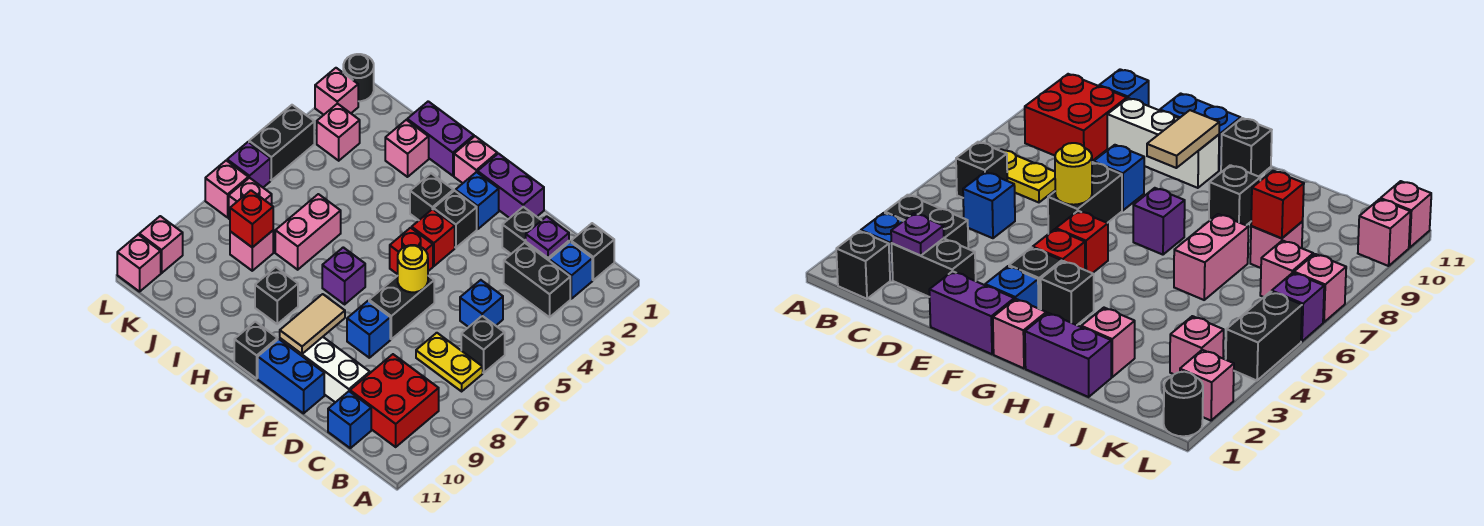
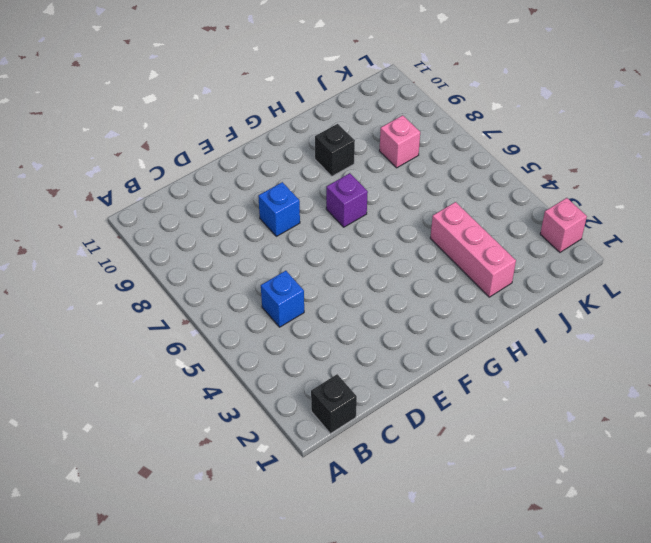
pink brick I2:I4 level 1 -> pink brick I2 level 1
none -> blue brick B2 level 1
none -> black brick B3:C3 level 1
none -> black brick B6 level 1
none -> yellow plate B7:C7 level 1

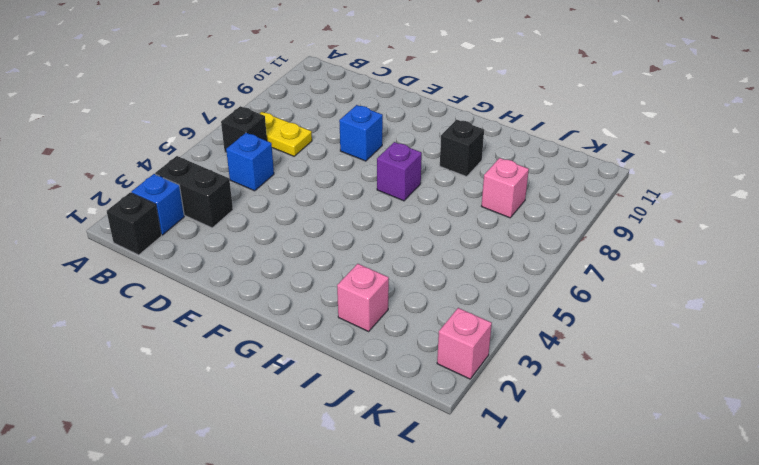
none -> red brick B9:C10 level 1
none -> black brick C2:D2 level 1
none -> blue brick C11 level 1
none -> white brick D10:F10 level 1

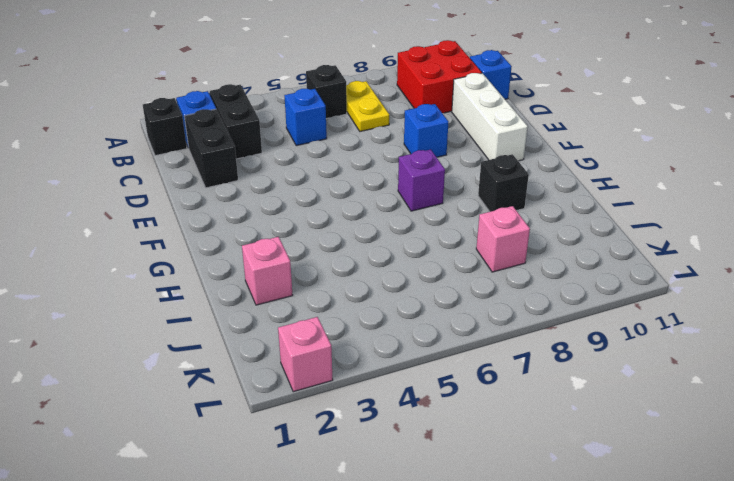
none -> purple brick E1:F1 level 1
none -> black brick E6:E7 level 1
none -> blue brick E11:F11 level 1
none -> blue brick F2 level 1

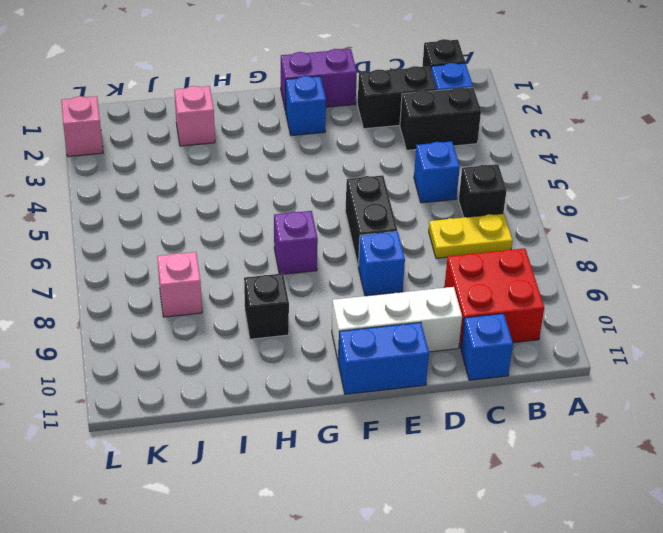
none -> black brick F3 level 1
none -> red brick F4 level 1
none -> red brick F5 level 1
none -> pink brick G1 level 1

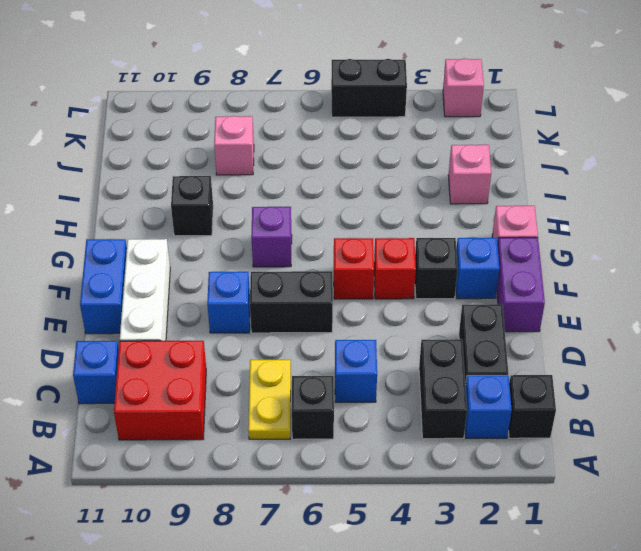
none -> black brick G3 level 1
none -> black brick G11 level 1
none -> purple brick H1:I1 level 1
none -> pink brick I6:I7 level 1

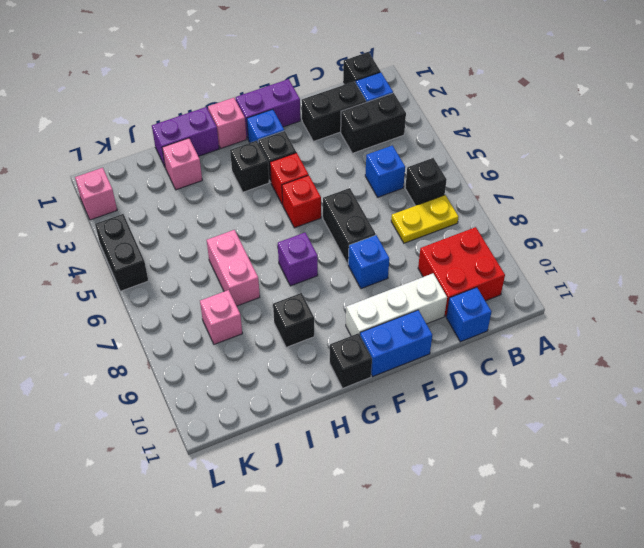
none -> pink brick K3 level 1
none -> pink brick K7 level 1
none -> black round brick L1 level 1
none -> purple brick L6 level 1

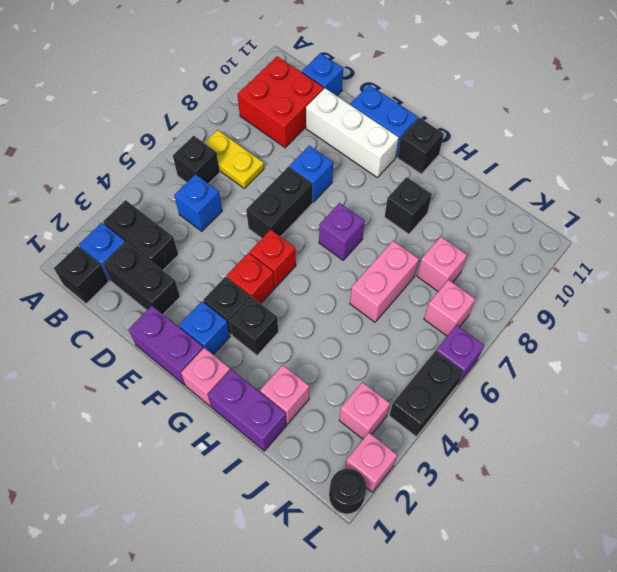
none -> pink brick L7 level 1
none -> pink brick L10 level 1
none -> pink brick L11 level 1
none -> purple plate C2 level 2

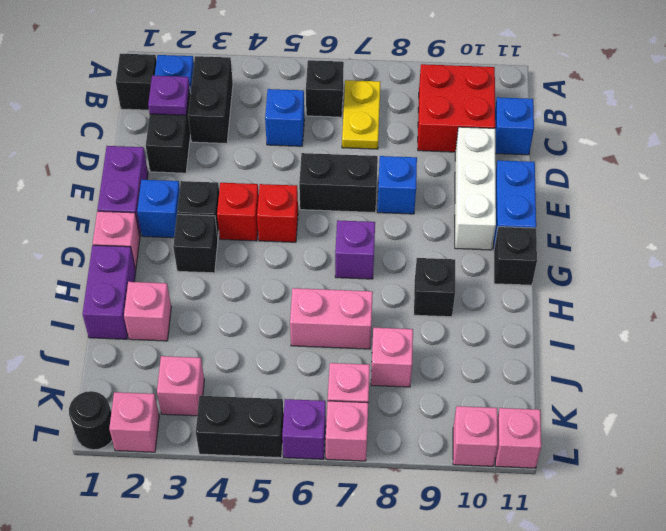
none -> yellow round brick E6 level 2
none -> tan tile F9:F10 level 2
none -> red brick J8 level 2

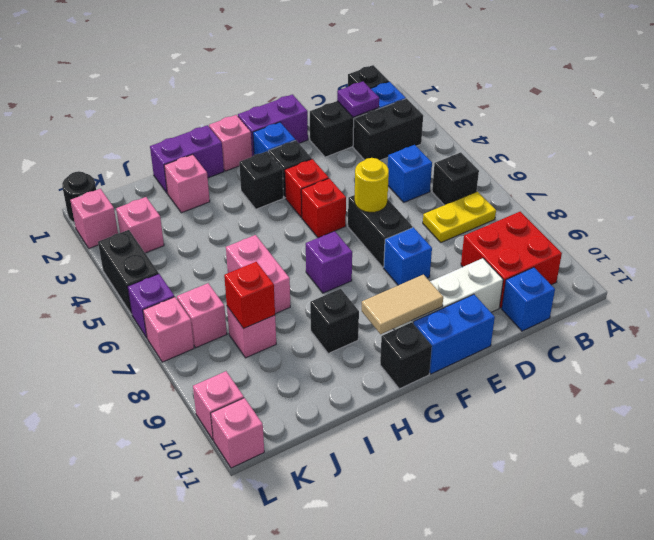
tan tile F10:G10 level 2 -> tan tile F9:F10 level 2

